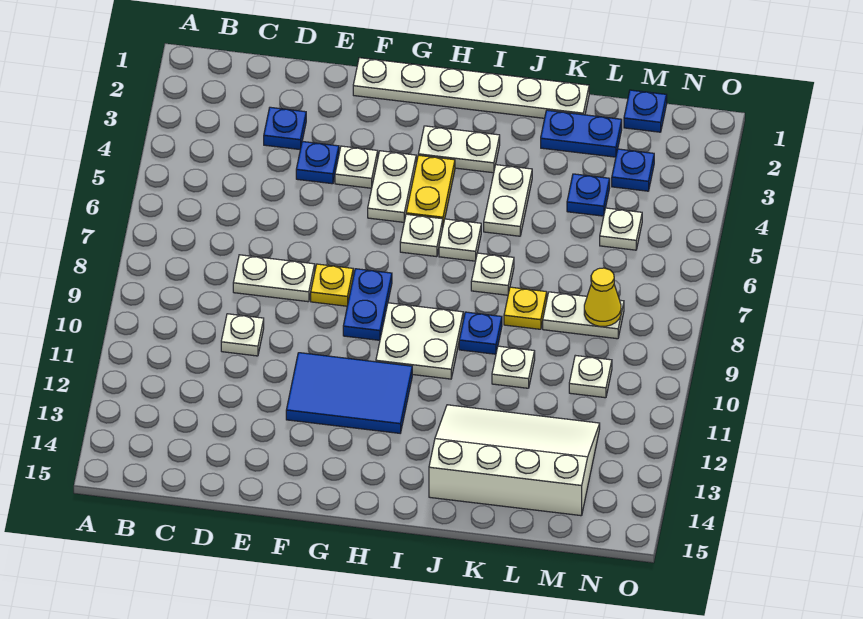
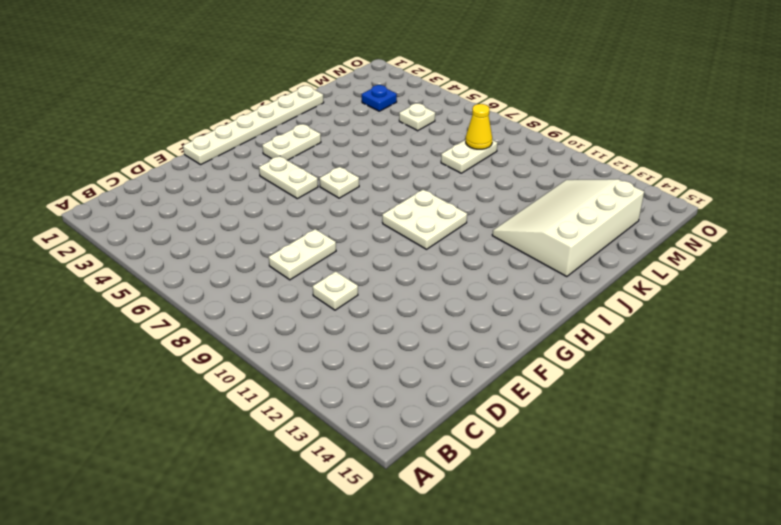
none -> blue plate D3 level 1
none -> blue plate E4 level 1
none -> white plate F4 level 1

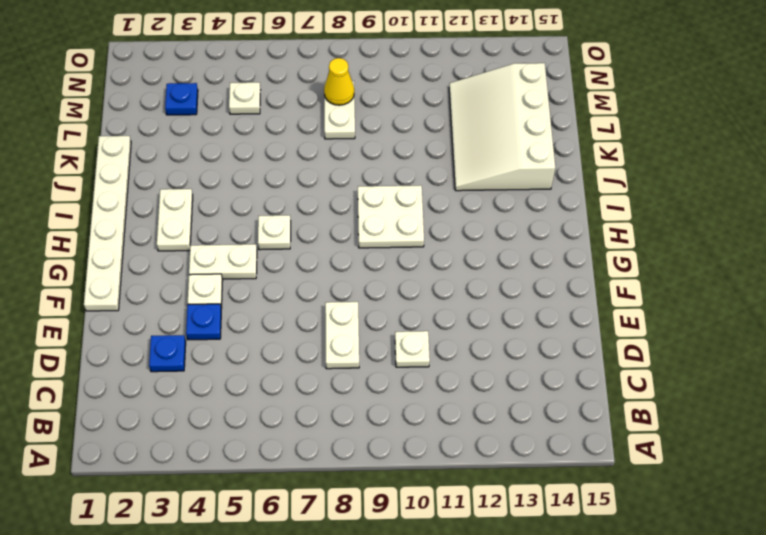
none -> yellow plate F8 level 1
none -> blue tile F11:H12 level 1
none -> blue plate G8:G9 level 1

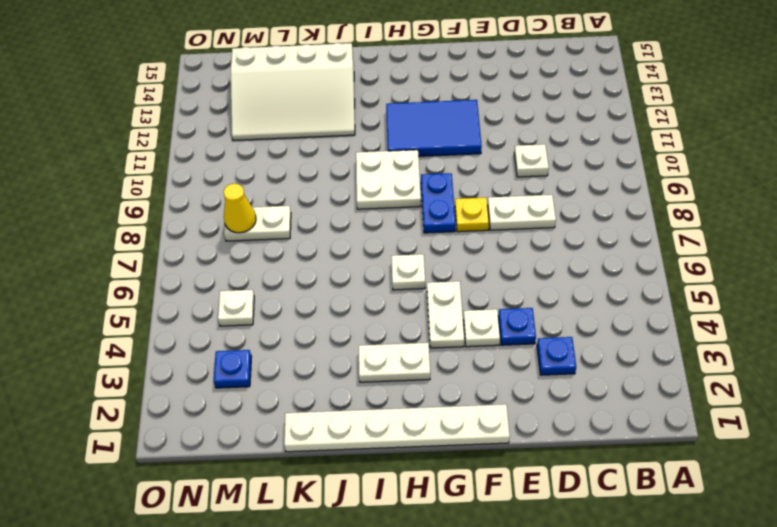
none -> yellow plate H4:H5 level 1
none -> white plate I6 level 1
none -> white plate J4:J5 level 1

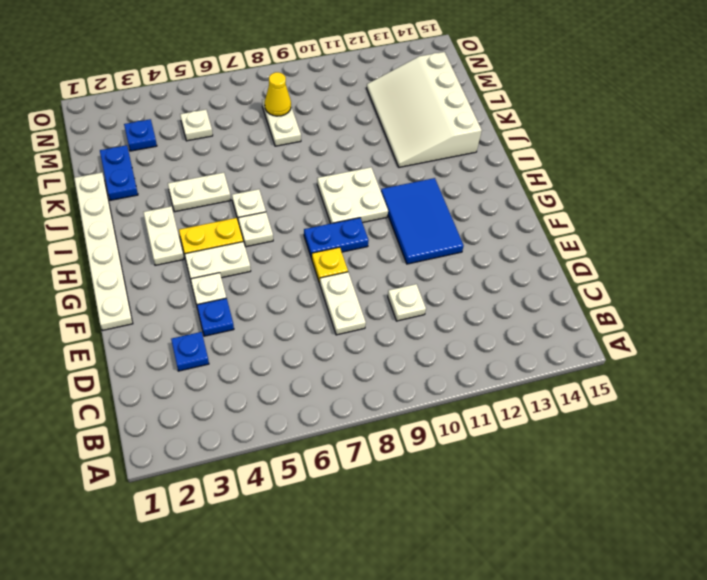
none -> white plate J7 level 1
none -> blue plate J9 level 1
none -> yellow plate K8 level 1

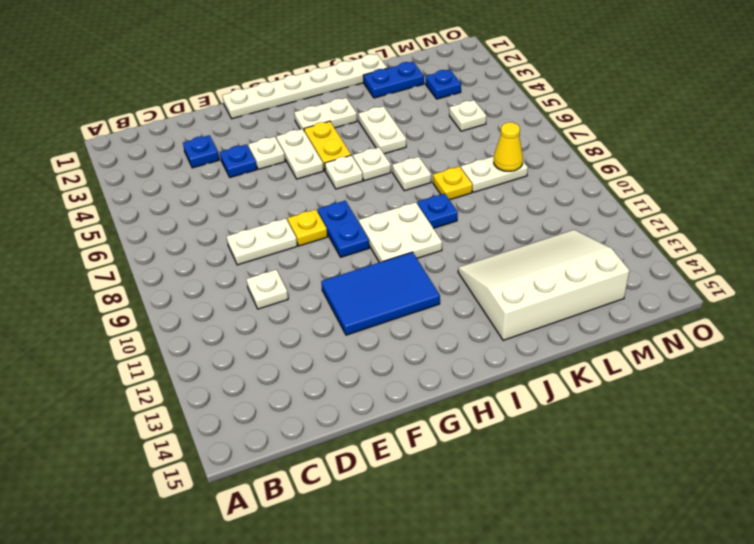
none -> white plate K10 level 1
none -> blue plate L4 level 1
none -> blue plate M1 level 1

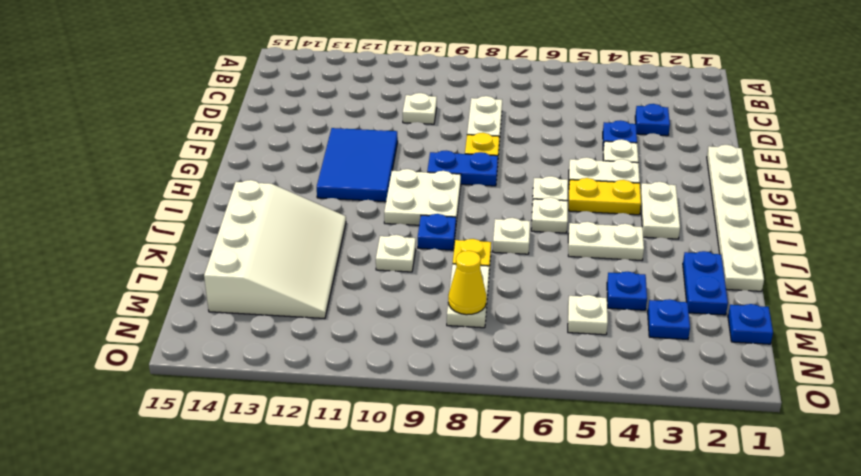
none -> white plate M10 level 1

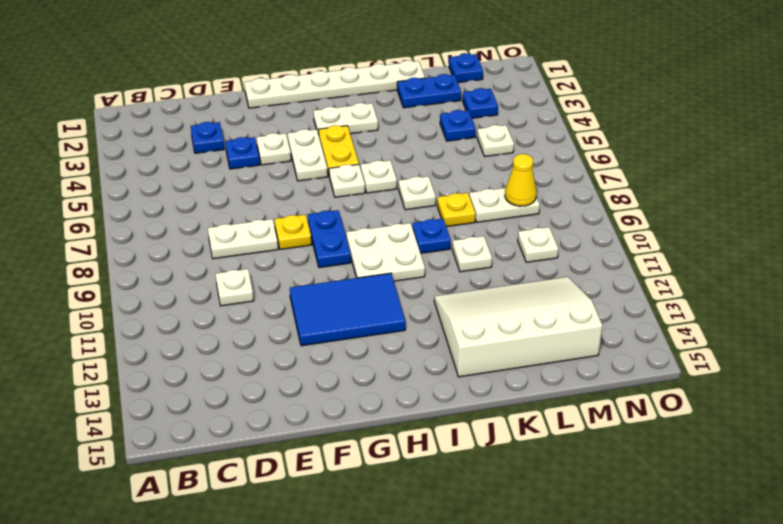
none -> white plate J4:J5 level 1

